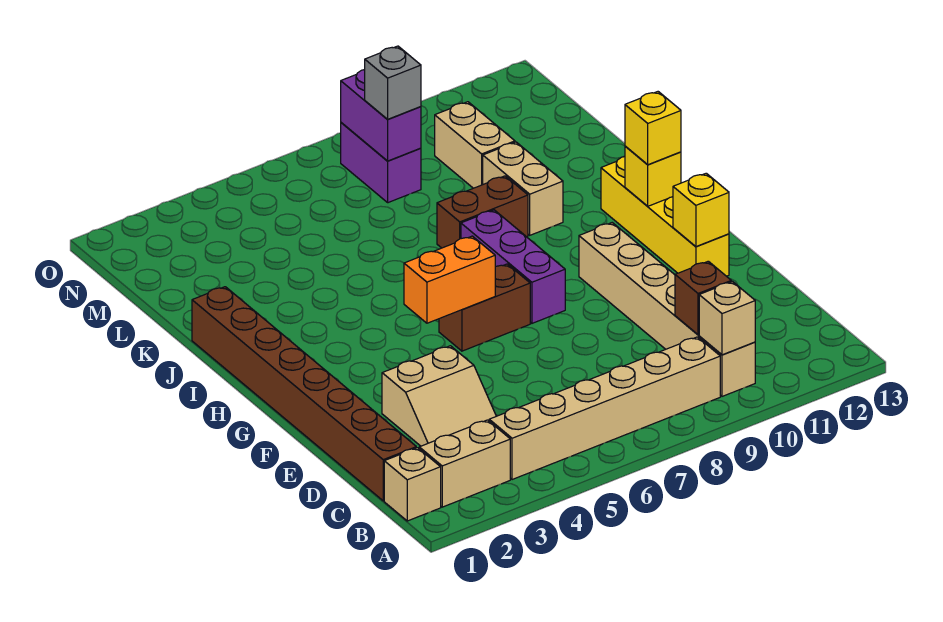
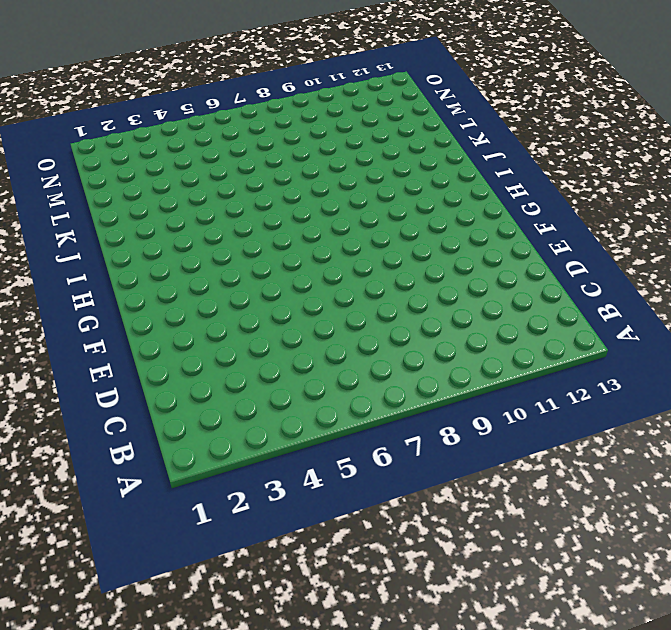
none -> tan brick B1 level 1
none -> tan brick B2:B3 level 1
none -> tan brick B4:B9 level 1

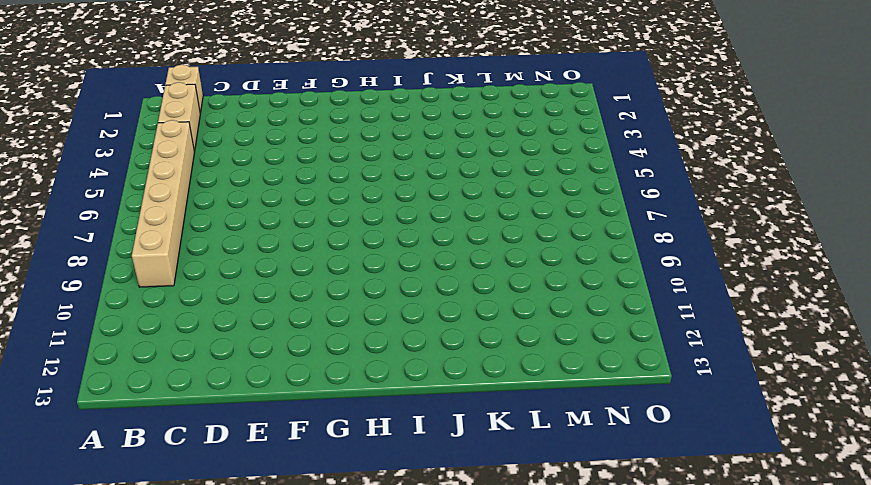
none -> tan brick B10:G10 level 1
none -> brown brick C1:J1 level 1
none -> tan slope D3:E4 level 1 top E

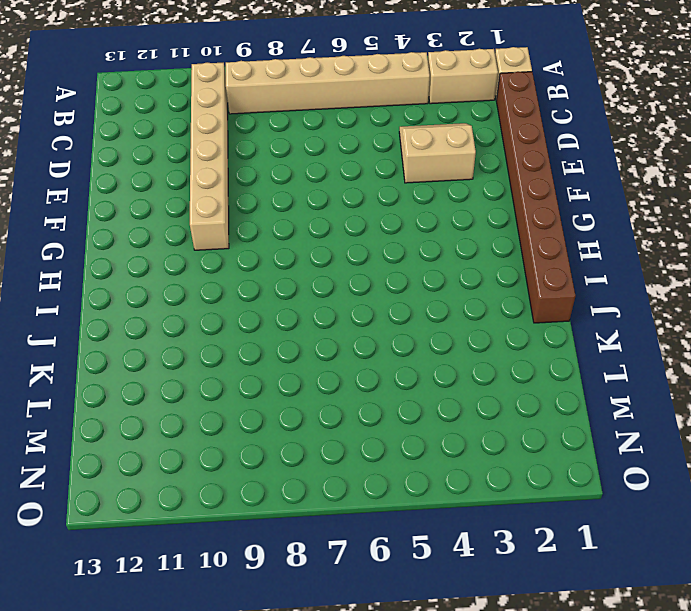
none -> yellow brick F12:I12 level 1
none -> brown brick G6:G7 level 1
none -> purple brick G8:I8 level 1

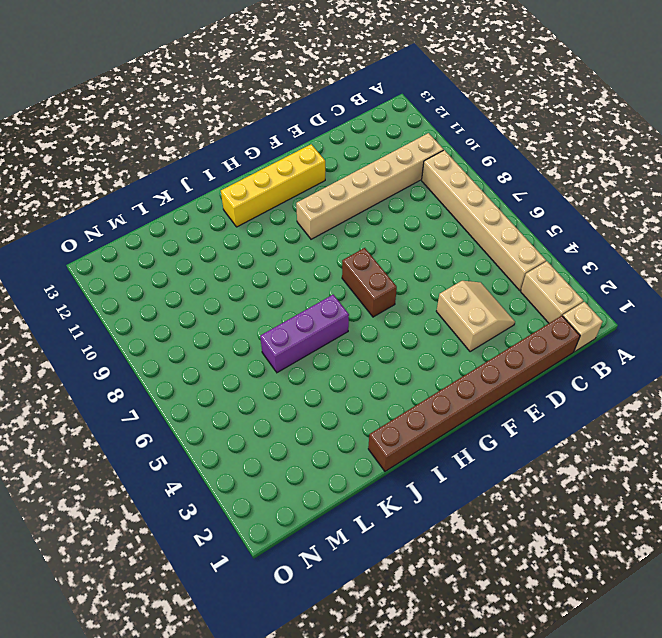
purple brick I6:K6 level 1 -> purple brick G8:I8 level 1
none -> brown brick J8:J9 level 1
none -> tan brick J10:K10 level 1
none -> tan brick L10:M10 level 1

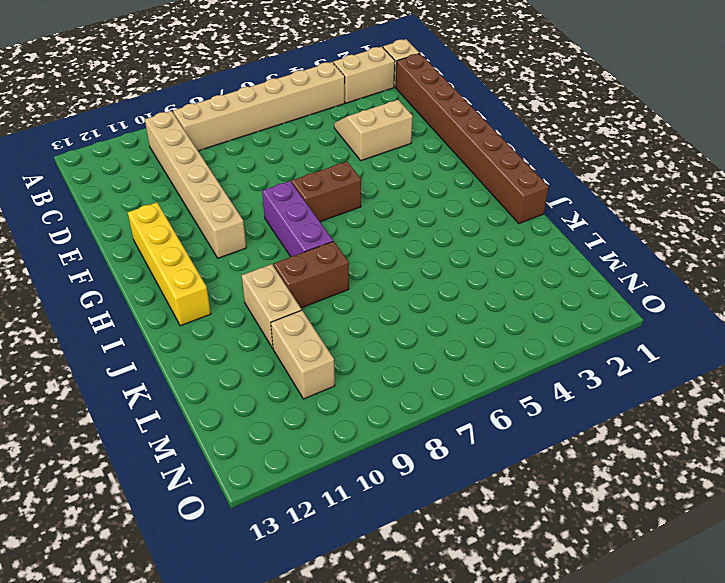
none -> purple brick M8:N8 level 1
none -> tan brick B10 level 2
none -> brown brick C10 level 2

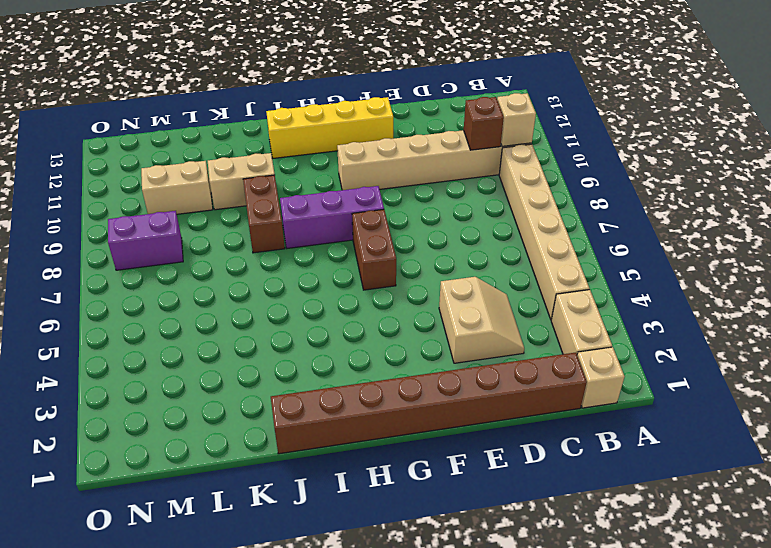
none -> yellow brick F12 level 2
none -> orange brick G5:G6 level 2
none -> yellow brick H12 level 2

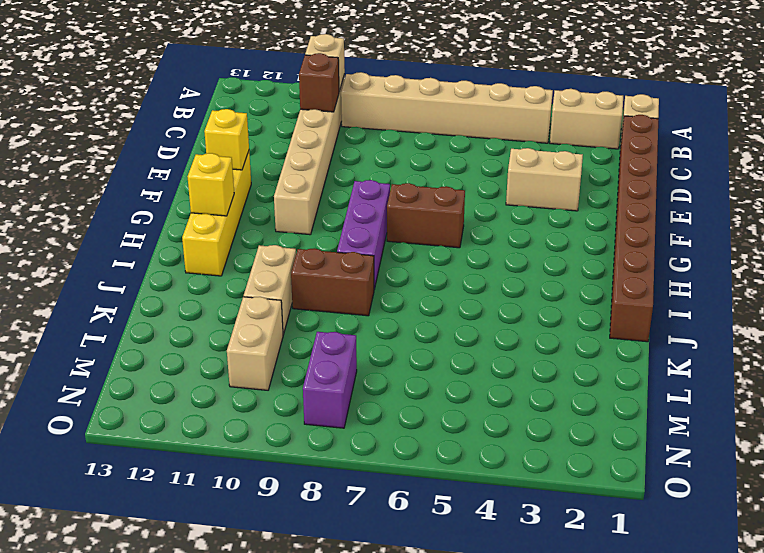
none -> orange brick G5:G6 level 2
none -> purple brick M8:N8 level 2
none -> yellow brick H12 level 3

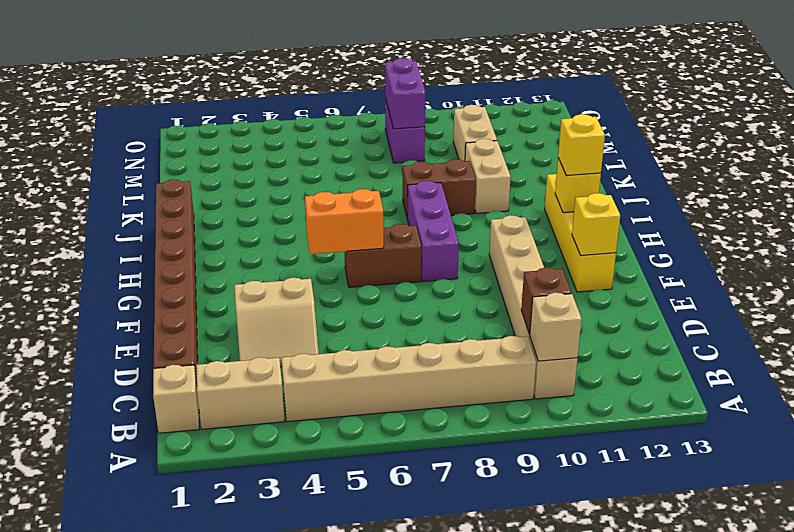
none -> grey brick M8 level 3

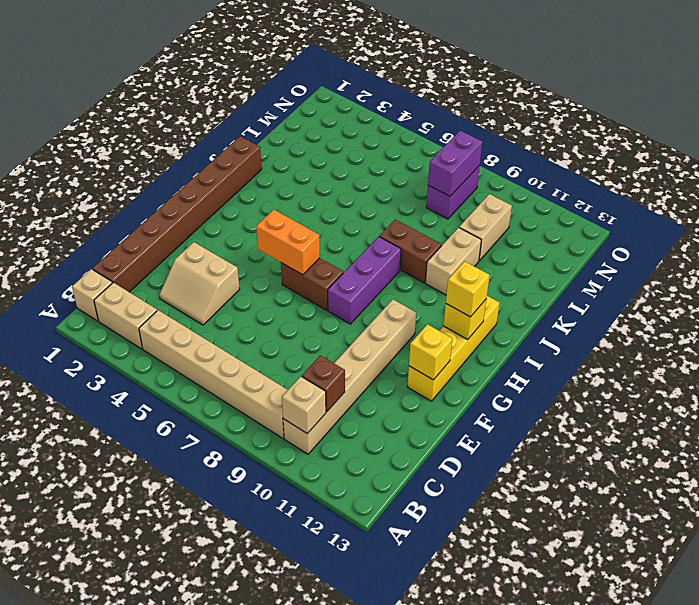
none -> grey brick M8 level 3

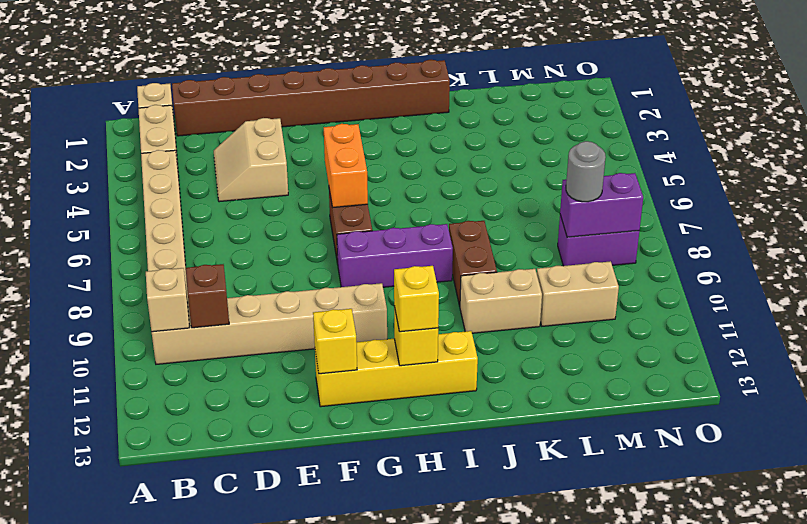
grey round brick M8 level 3 -> grey brick M8 level 3

